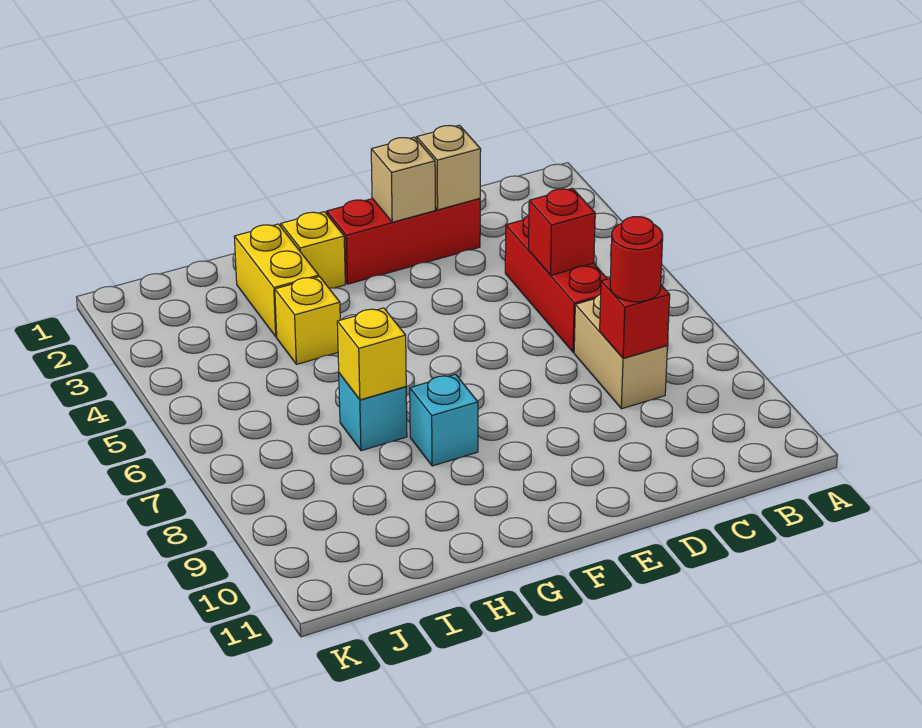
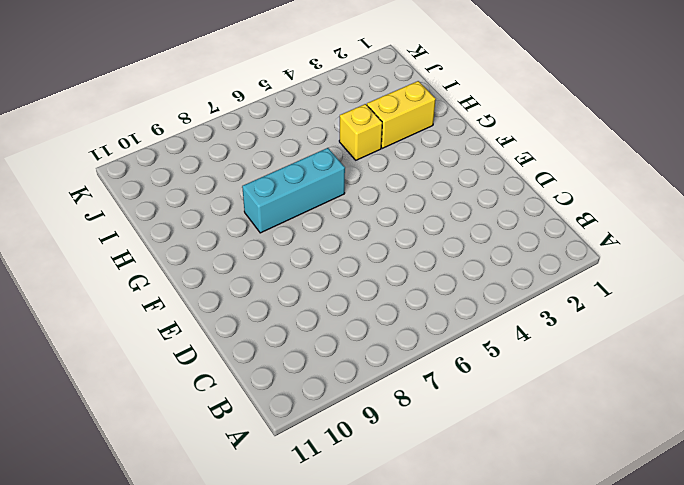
cyan brick G6:G8 level 1 -> cyan brick G8 level 1
none -> red brick C4:C6 level 1
none -> tan brick C7:C8 level 1
none -> red brick D2:F2 level 1

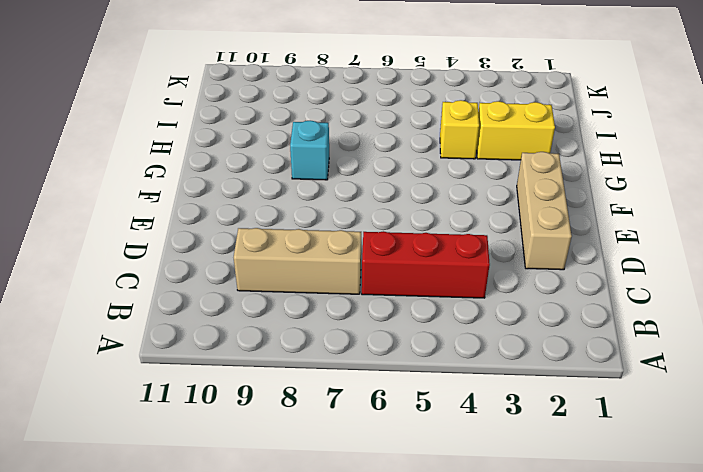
tan brick C7:C9 level 1 -> tan brick C7:C8 level 1
tan brick D2:F2 level 1 -> red brick D2:F2 level 1
none -> yellow brick G2 level 1
none -> cyan brick H7 level 1
none -> red brick C5 level 2

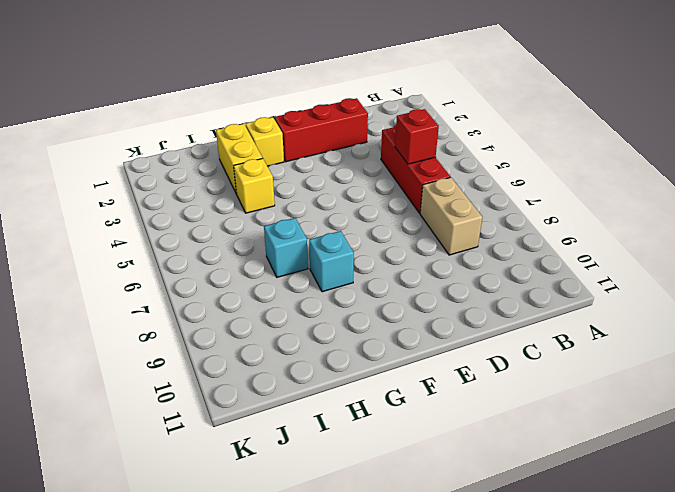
none -> red brick C8 level 2
none -> tan brick D2 level 2
none -> tan brick E2 level 2

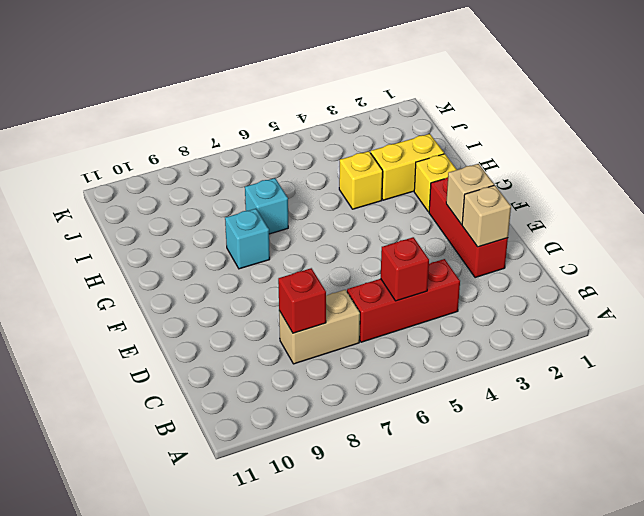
none -> yellow brick H7 level 2
none -> red round brick C8 level 3

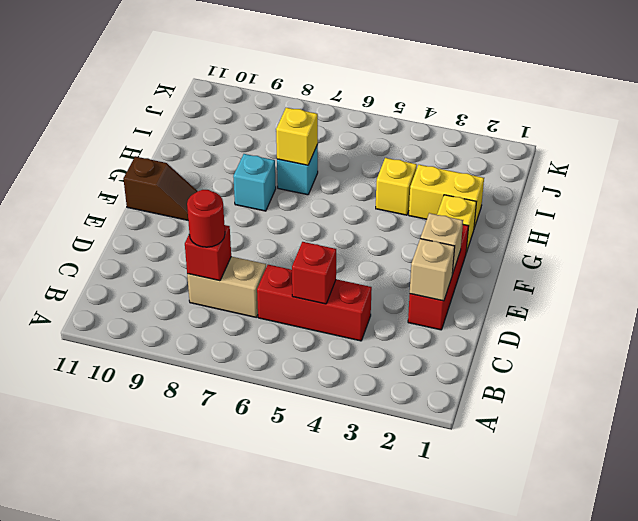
brown slope F10:F11 level 1 top 11 -> none

